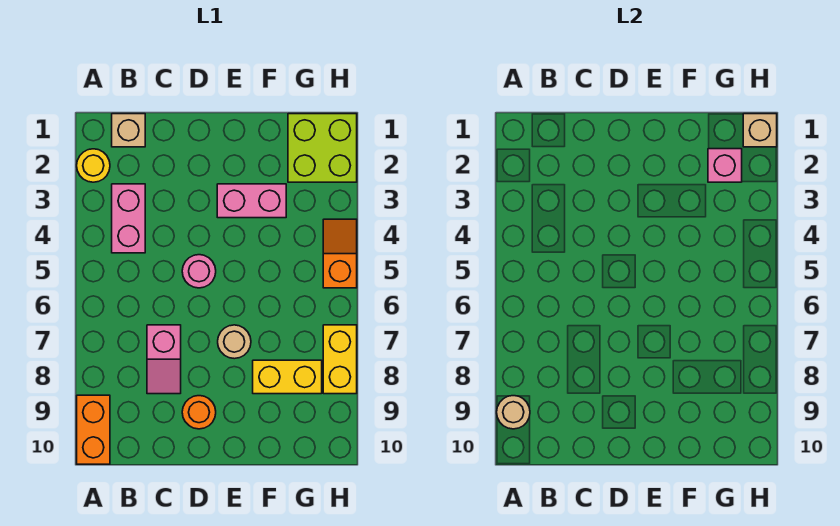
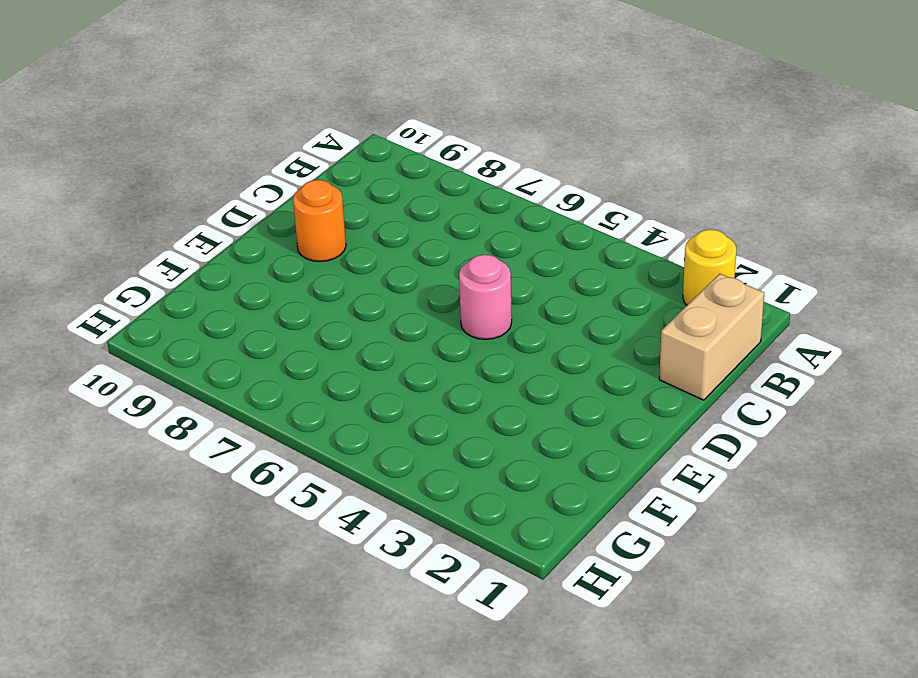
tan brick B1:C1 level 1 -> tan brick B1 level 1
none -> orange brick A9:A10 level 1
none -> pink brick B3:B4 level 1
none -> pink slope C7:C8 level 1 top 7

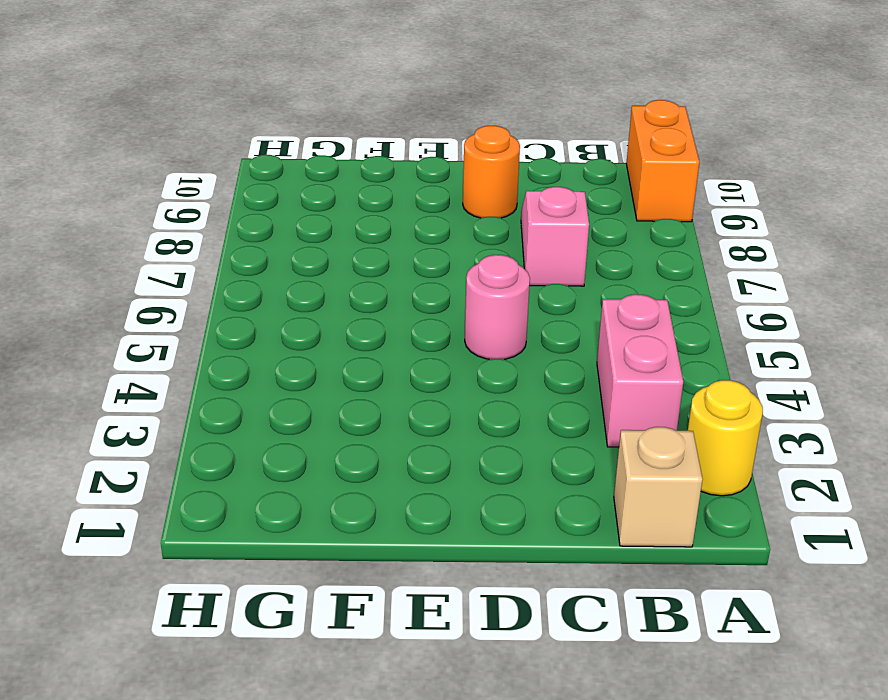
none -> pink brick E3:F3 level 1
none -> tan round brick E7 level 1
none -> yellow brick F8:G8 level 1

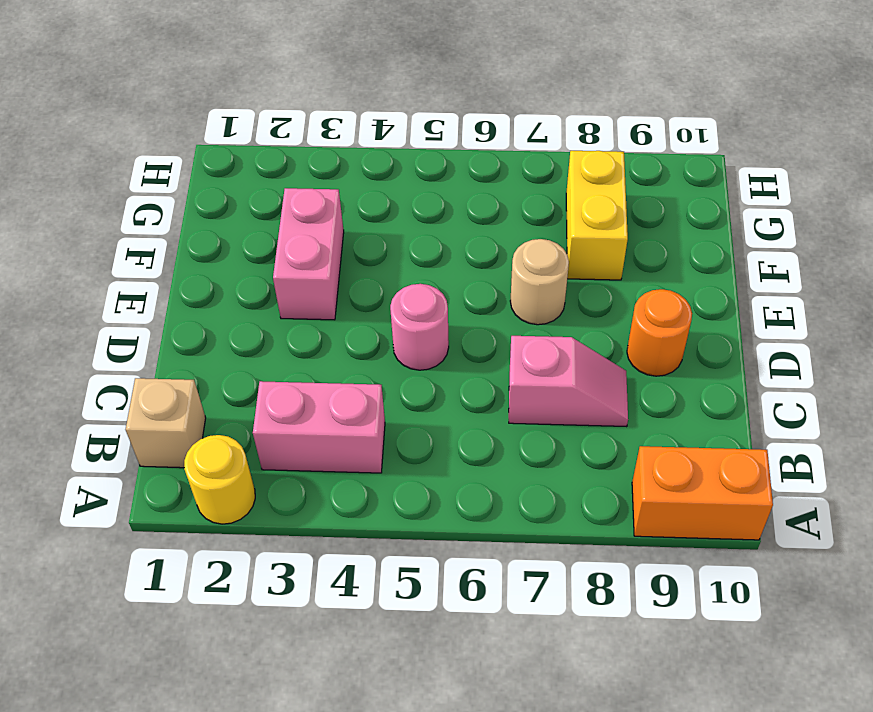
none -> lime brick G1:H2 level 1
none -> orange slope H4:H5 level 1 top 5
none -> yellow brick H7:H8 level 1

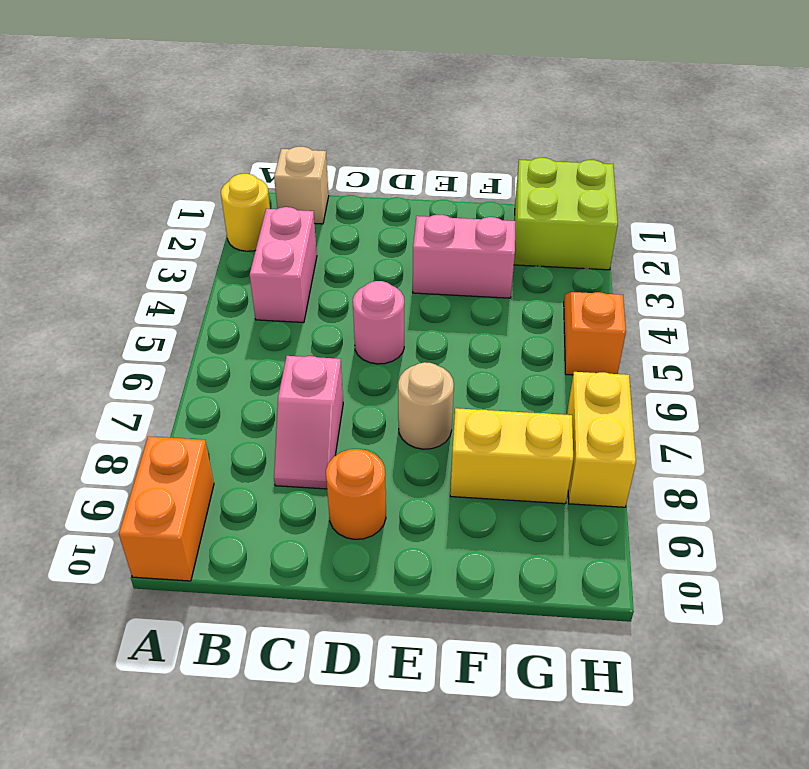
none -> tan round brick A9 level 2
none -> pink brick G2 level 2
none -> tan brick H1 level 2

